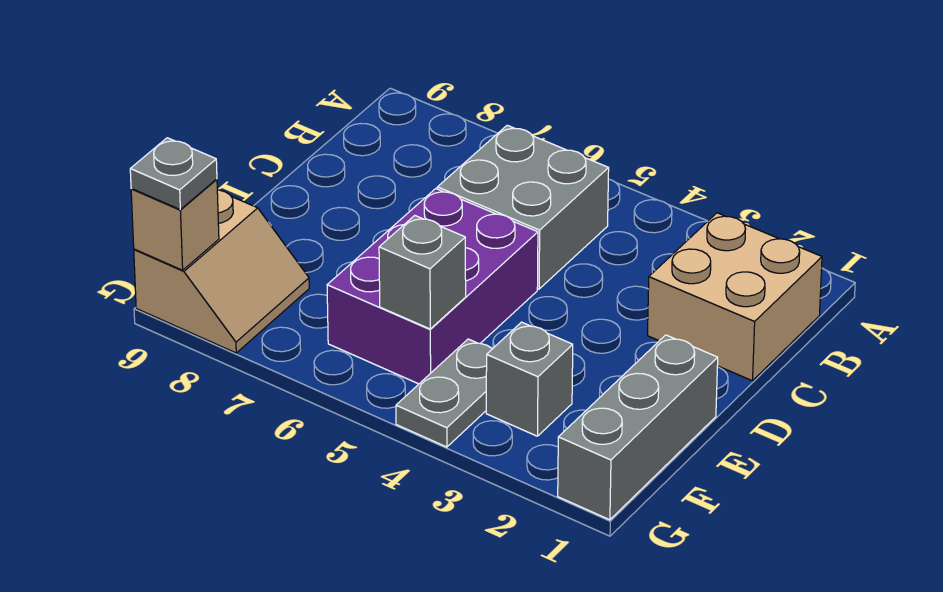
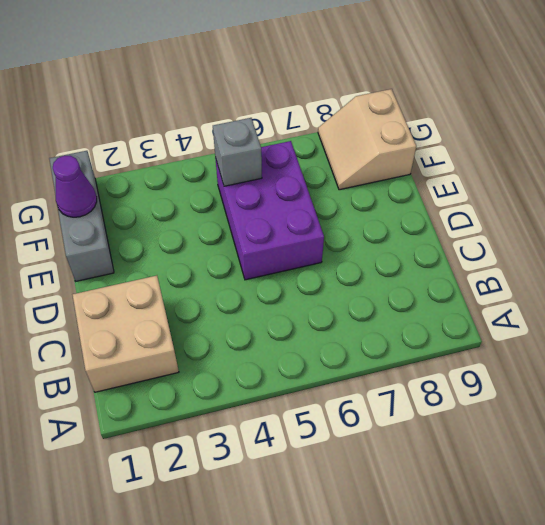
purple cone F1 level 2 -> none
none -> grey brick B5:C6 level 1
none -> grey brick F3 level 1

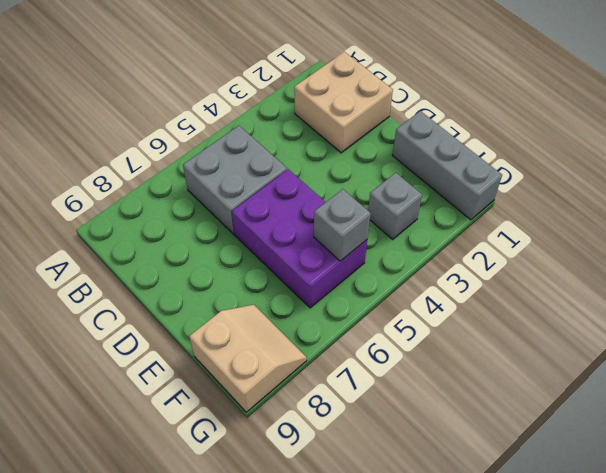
none -> grey plate F4:G4 level 1
none -> tan brick G9 level 2

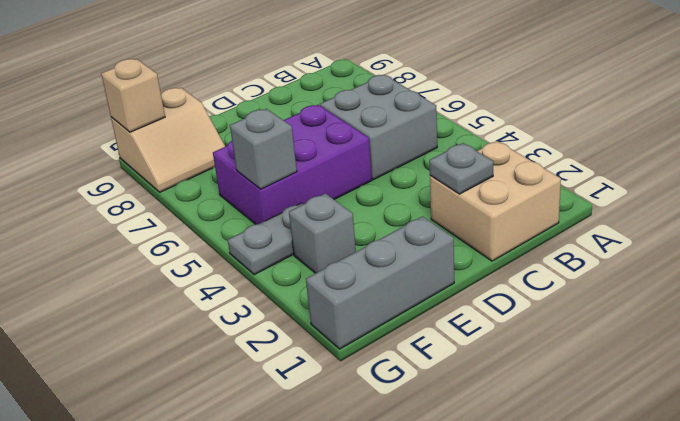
grey plate C2 level 2 -> grey plate G9 level 3

